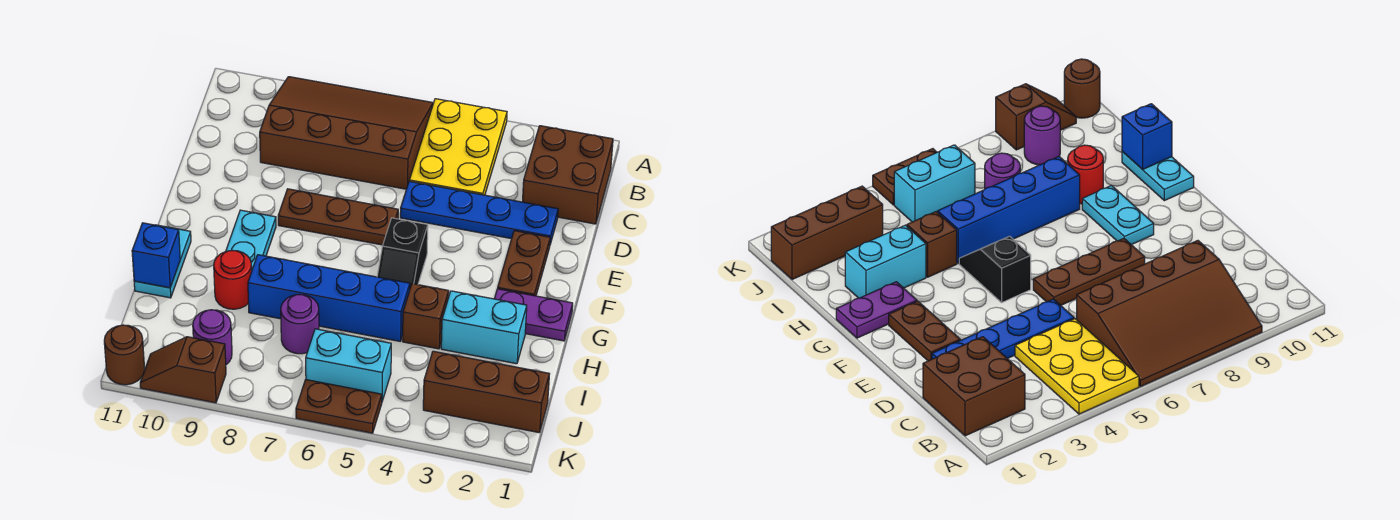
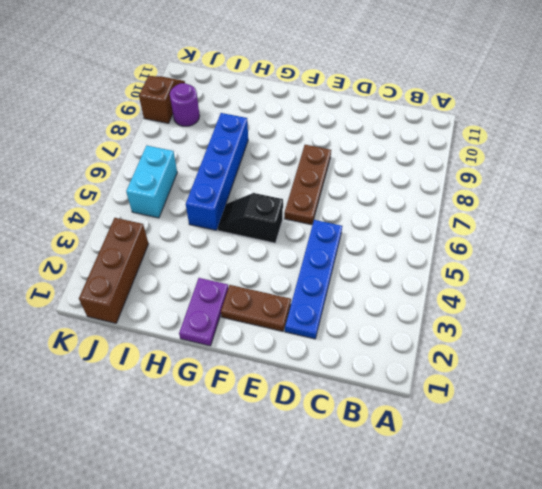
none -> yellow plate A4:C5 level 1
none -> brown slope A6:C9 level 1 top C
none -> brown brick B1:C2 level 1

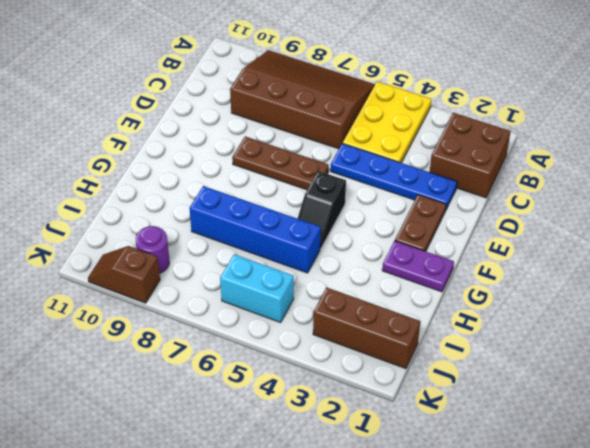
none -> cyan plate F9:G9 level 1
none -> cyan plate G11:H11 level 1
none -> cyan brick H2:H3 level 1

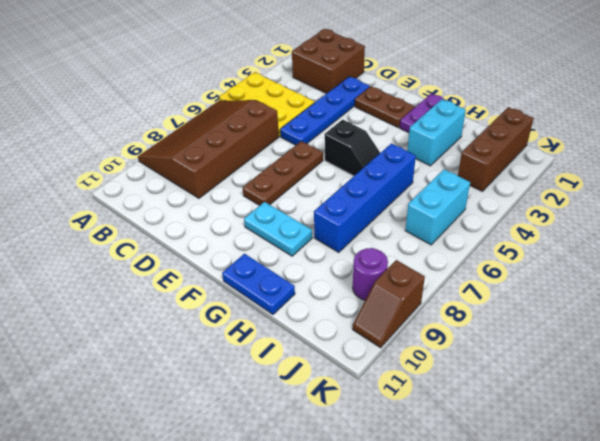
blue plate G11:H11 level 1 -> cyan plate G11:H11 level 1
none -> brown brick H4 level 1
none -> red round brick H9 level 1
none -> purple round brick I7 level 1

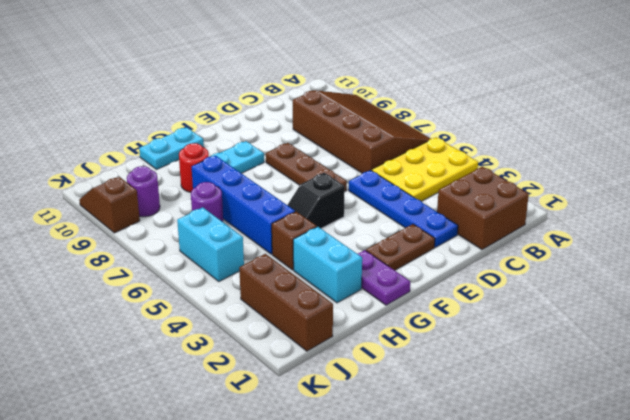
none -> brown plate K5:K6 level 1
none -> brown round brick K11 level 1
none -> blue brick H11 level 2

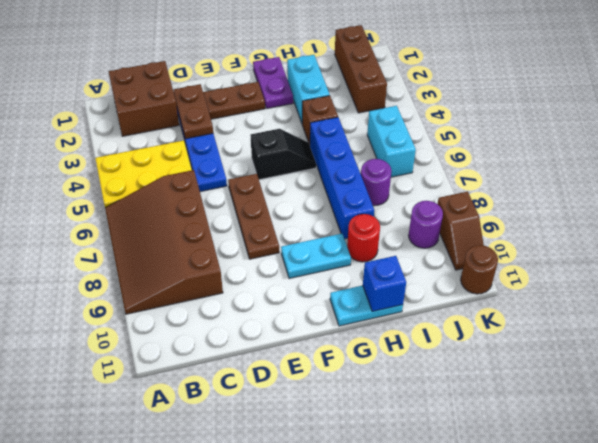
brown plate D2:D3 level 2 -> brown plate K5:K6 level 1

